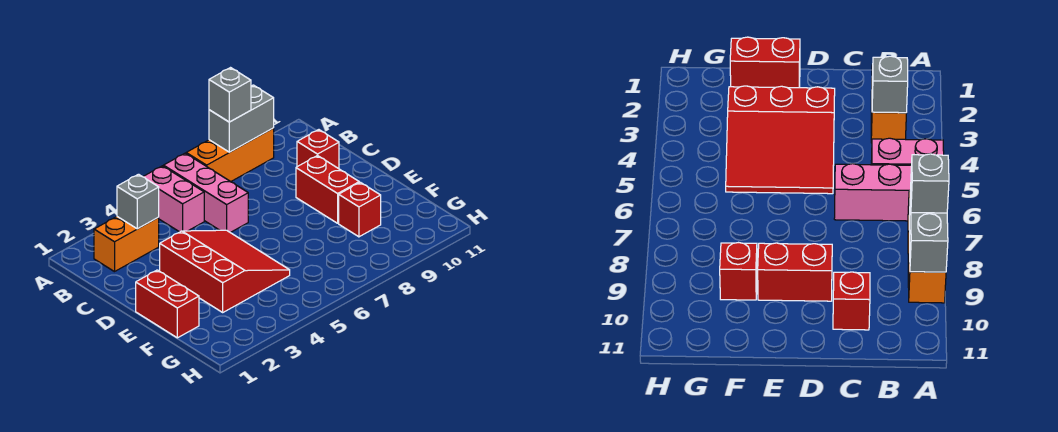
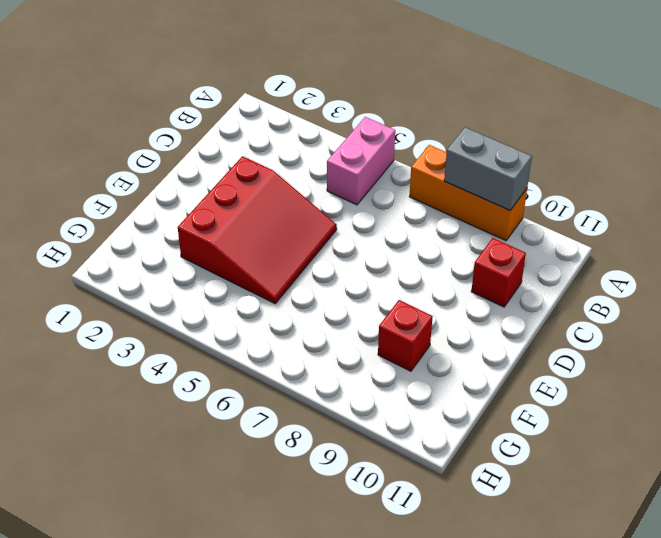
none -> pink brick A6:C6 level 1
none -> orange brick B2:B3 level 1
none -> red brick D9:E9 level 1

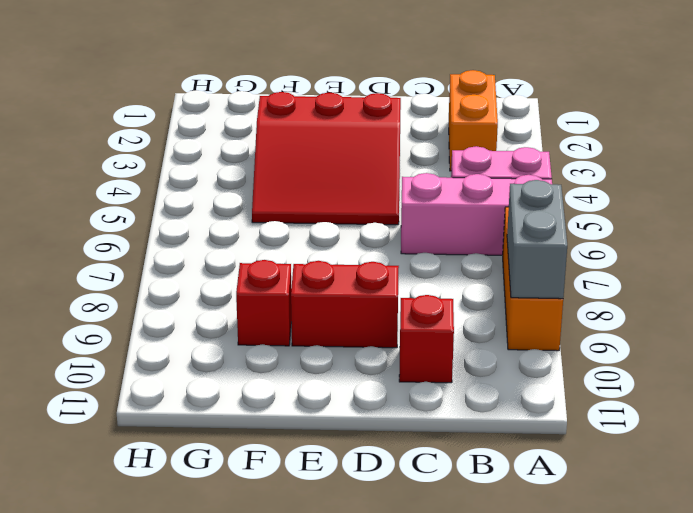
none -> red brick E1:F1 level 1
none -> grey brick B3 level 2
none -> grey brick A8 level 3

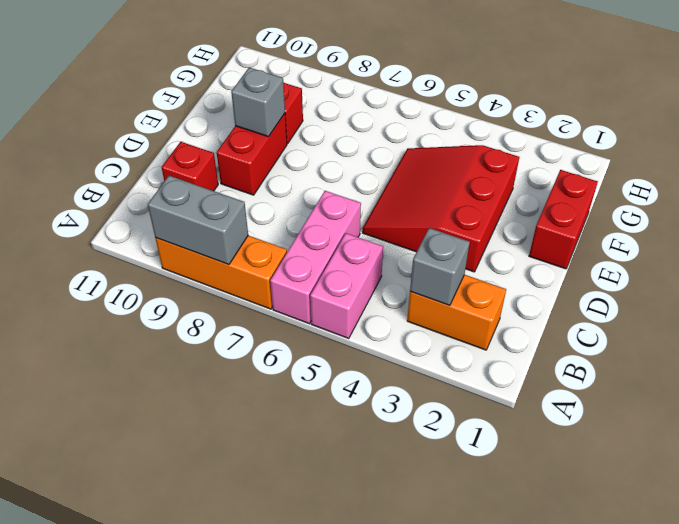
grey brick E9 level 2 -> grey brick A8 level 3

